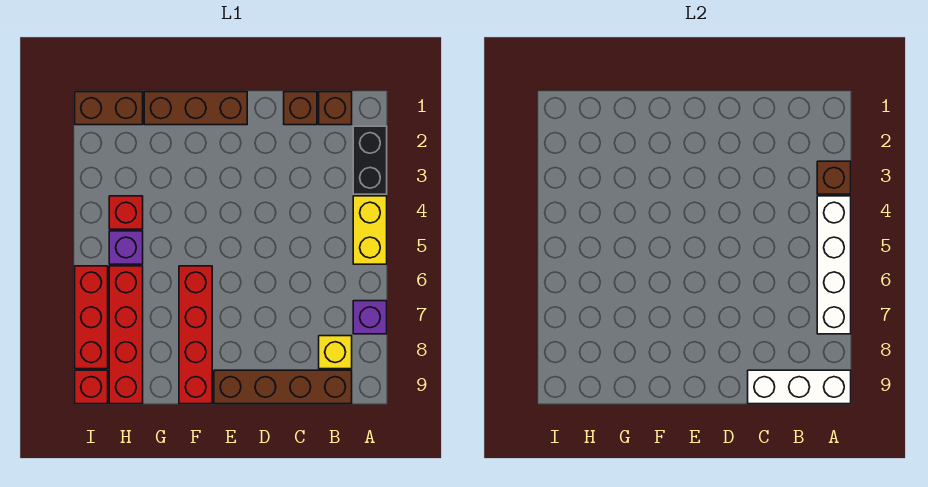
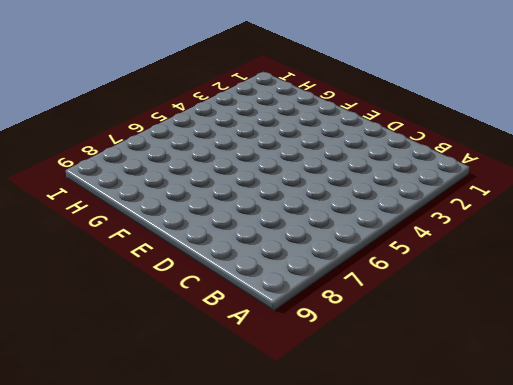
none -> black brick A2:A3 level 1
none -> yellow brick A4:A5 level 1
none -> purple brick A7 level 1

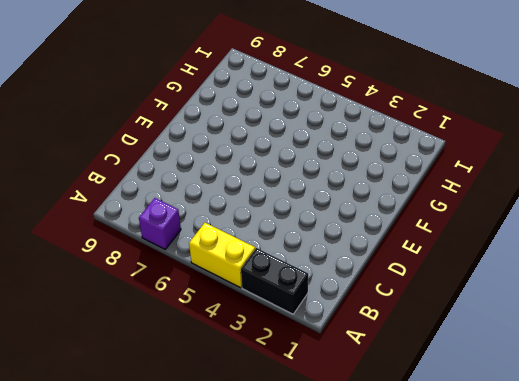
none -> brown brick B1 level 1
none -> yellow brick B8 level 1
none -> brown brick B9:E9 level 1

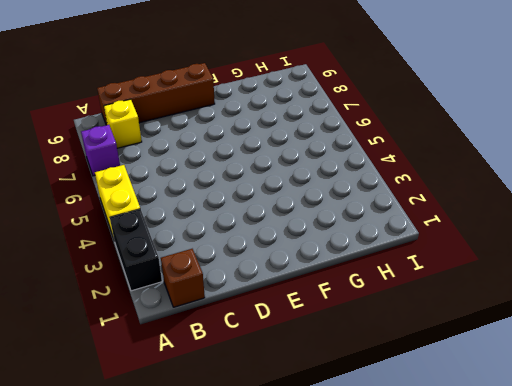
none -> brown brick C1 level 1
none -> brown brick E1:G1 level 1
none -> red brick F6:F9 level 1

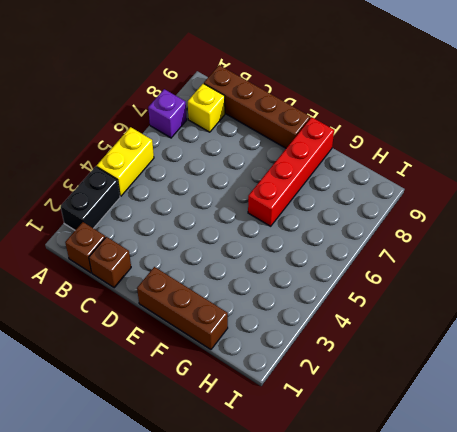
none -> brown brick H1:I1 level 1
none -> red brick H4 level 1
none -> purple brick H5 level 1

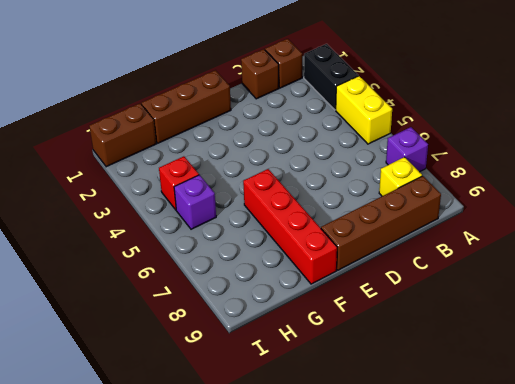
none -> red brick H6:H9 level 1
none -> red brick I6:I8 level 1
none -> red brick I9 level 1

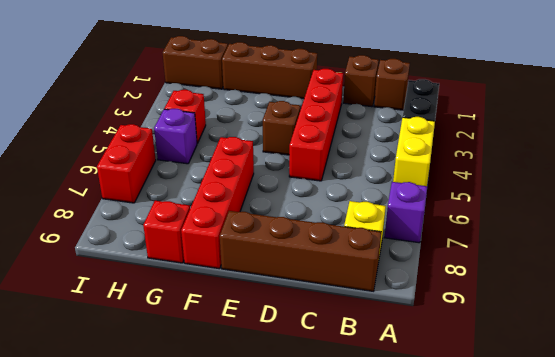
red brick D2:D5 level 1 -> red brick H6:H9 level 1
brown brick E4 level 1 -> brown brick A3 level 2
red brick G9 level 1 -> red brick I9 level 1
red brick I6:I7 level 1 -> red brick I6:I8 level 1
none -> white brick A4:A7 level 2
none -> white brick A9:C9 level 2

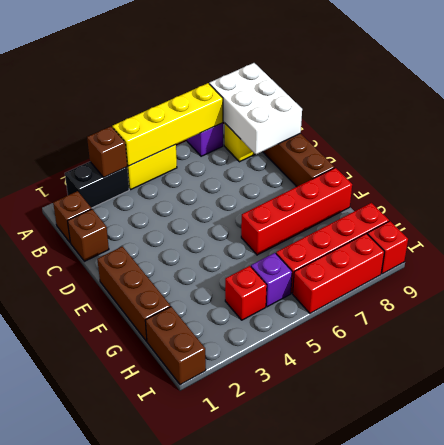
yellow brick A4:A7 level 2 -> white brick A4:A7 level 2
white brick A8:C9 level 2 -> white brick A9:C9 level 2

